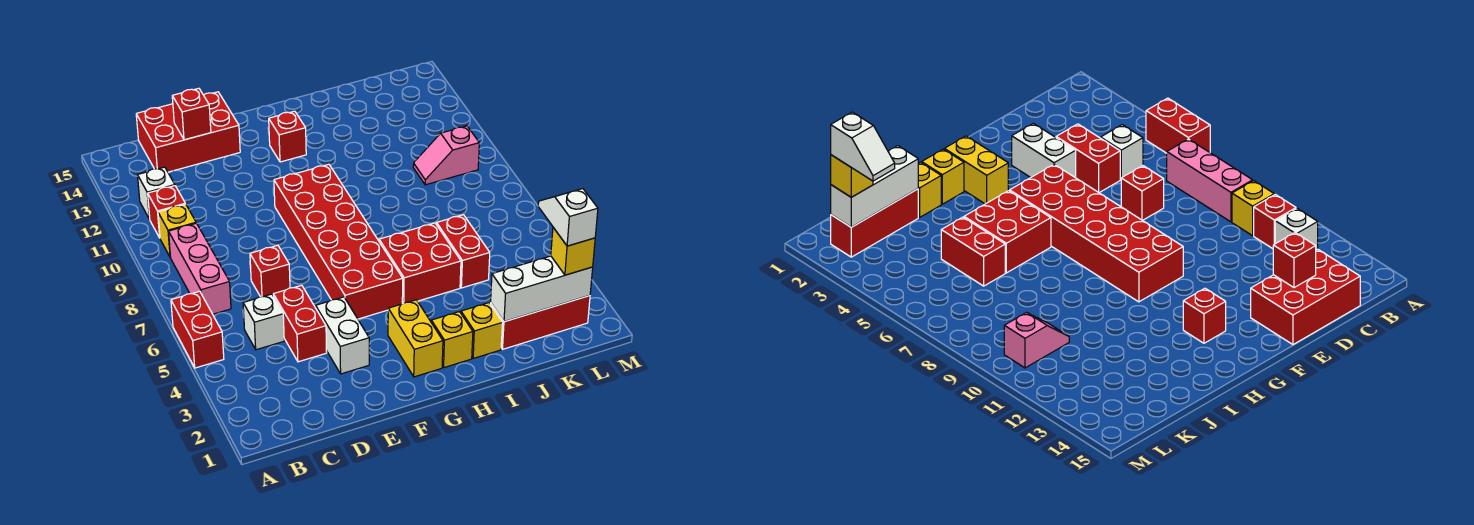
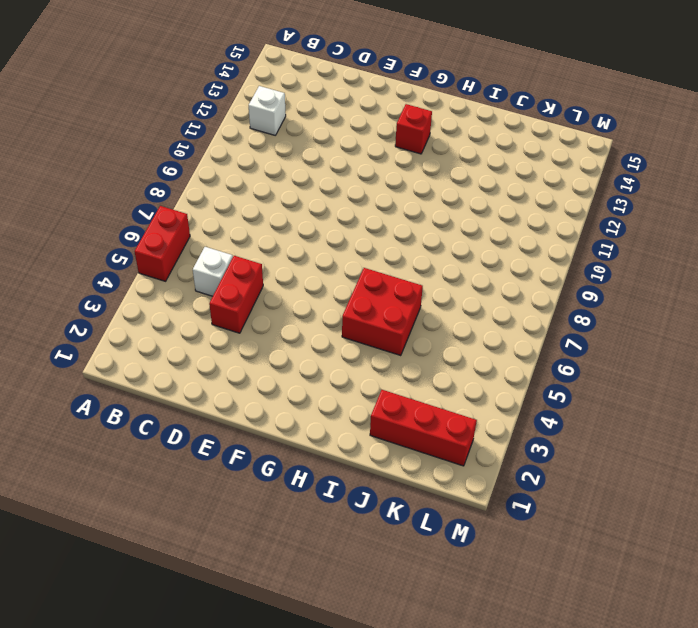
none -> pink brick B7:B9 level 1
none -> yellow brick B10 level 1
none -> red brick B11 level 1

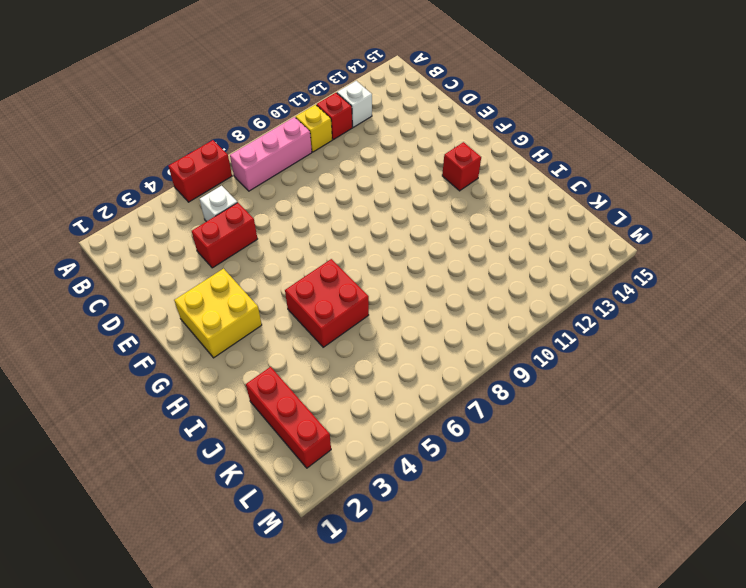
yellow brick F2:G3 level 1 -> yellow brick G2:G3 level 1
none -> red brick C14:E15 level 1
none -> red brick D7 level 1
none -> white brick E3:E4 level 1

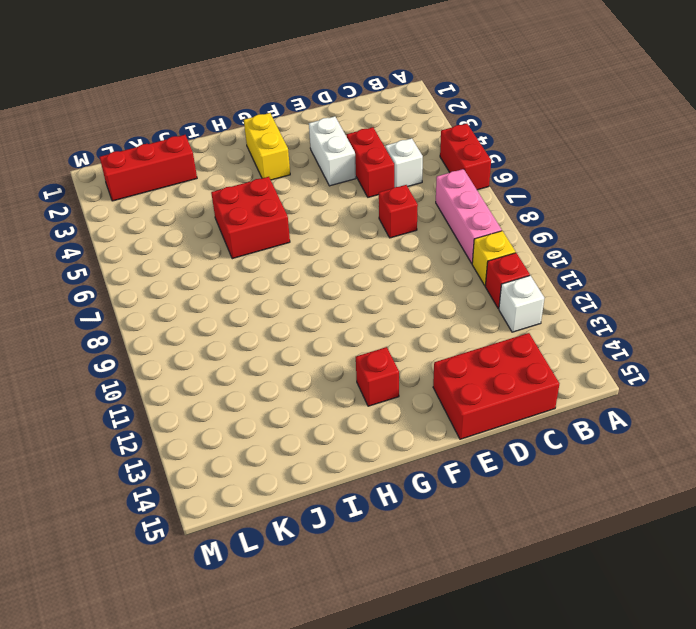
none -> red brick F5:G10 level 1
none -> yellow brick H2 level 1
none -> yellow brick I2 level 1

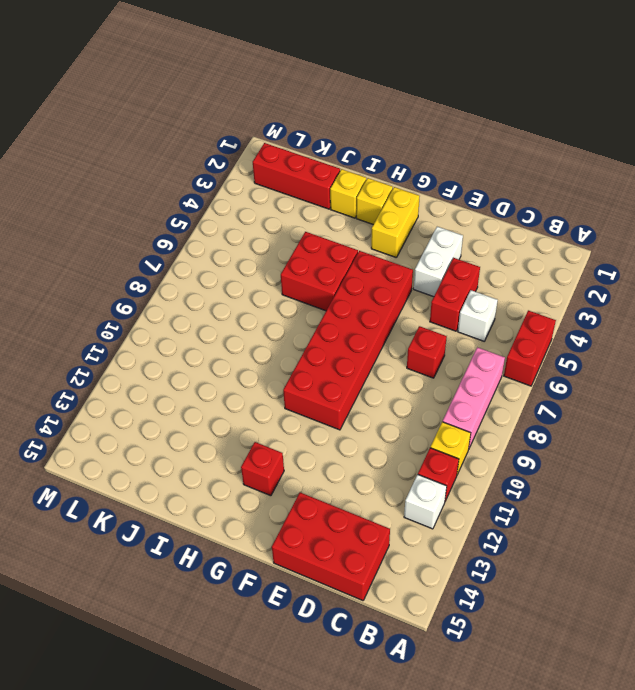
none -> red brick J5:J6 level 1
none -> pink slope K10:L10 level 1 top L
none -> red brick D14 level 2

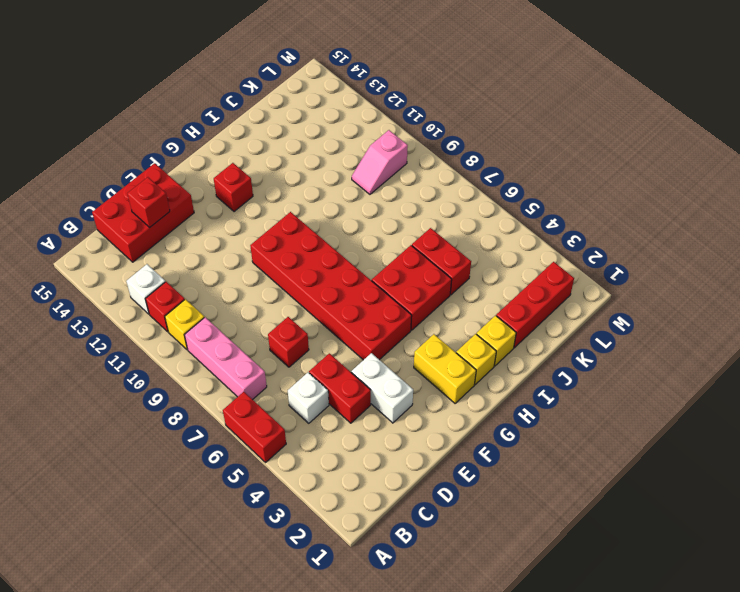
none -> white brick J2:L2 level 2
none -> yellow brick L2 level 3
none -> white slope L2:L3 level 4 top 2

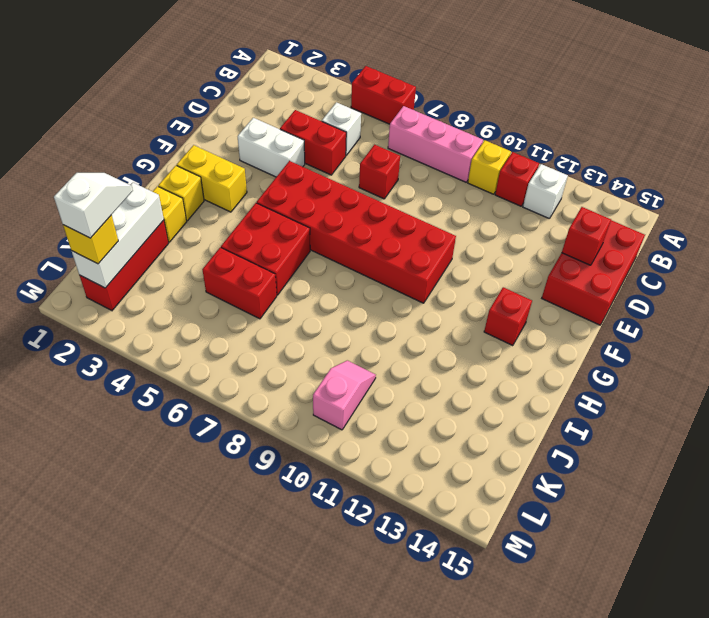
white slope K2:L2 level 4 top L -> white slope L2:L3 level 4 top 2

